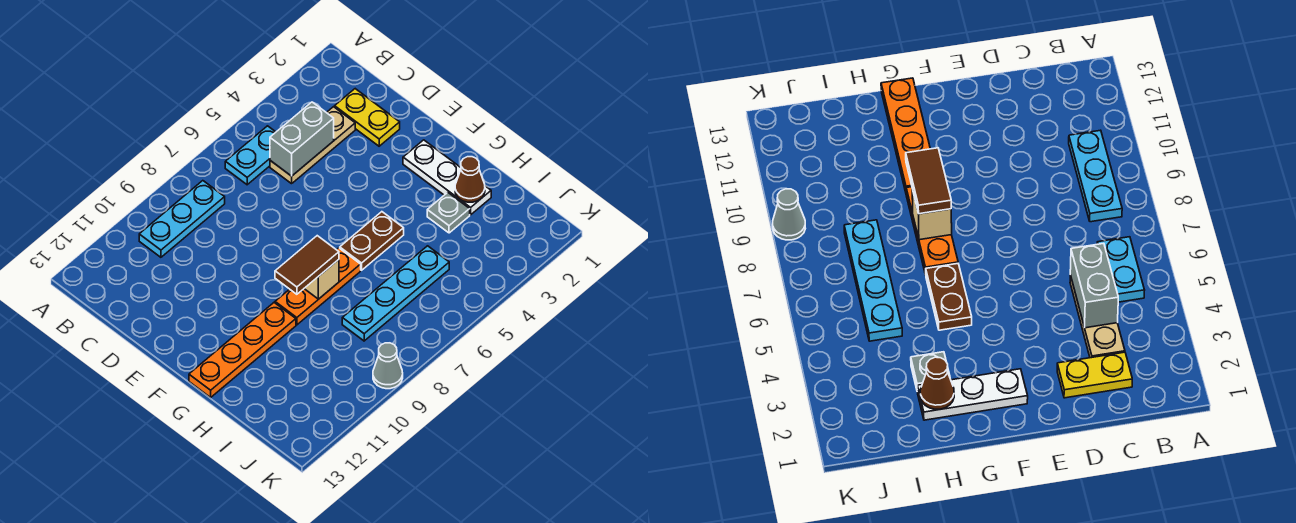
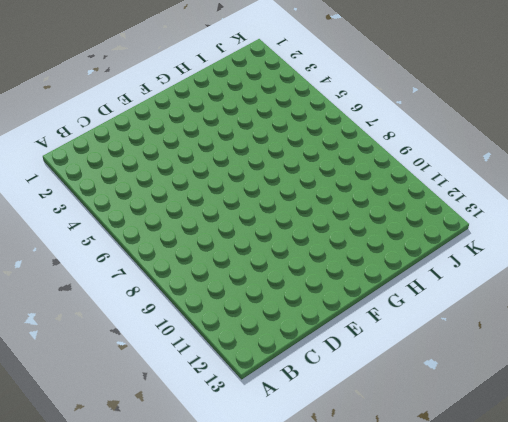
none -> cyan plate B5:B6 level 1
none -> cyan plate B8:B10 level 1
none -> yellow plate C2:D2 level 1

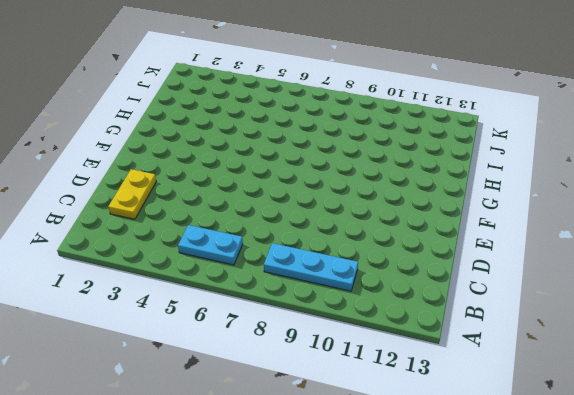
none -> tan plate C3:C5 level 1
none -> white plate F2:H2 level 1
none -> brown plate G5:G6 level 1

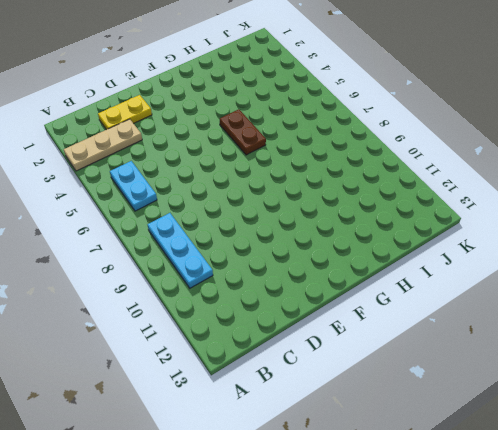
tan plate A3:C3 level 1 -> tan plate C3:C5 level 1
none -> white plate F2:H2 level 1
none -> orange plate G7:G9 level 1
none -> orange plate G10:G13 level 1

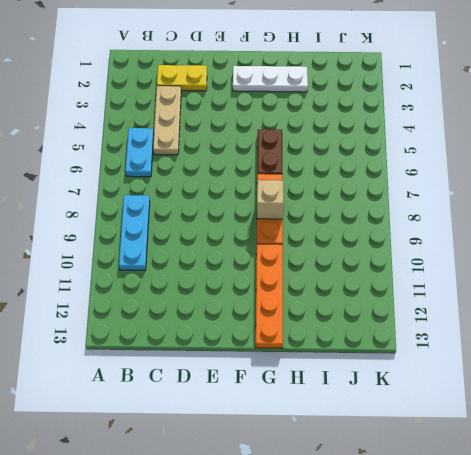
none -> grey plate H3 level 1
none -> cyan plate I5:I8 level 1
none -> grey cone K9 level 1

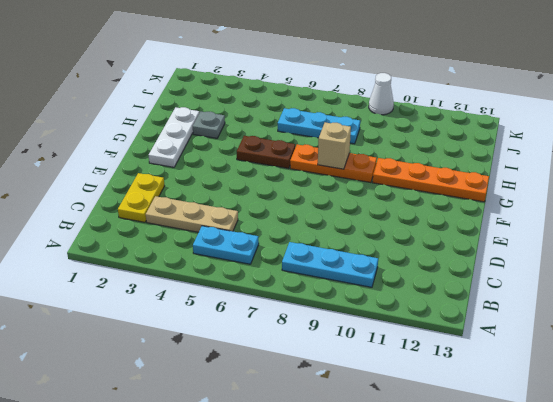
cyan plate I6:I8 level 1 -> cyan plate I5:I8 level 1
white cone K9 level 1 -> grey cone K9 level 1
none -> grey brick C4:C5 level 2
none -> brown cone H2 level 2
none -> brown tile G8:G9 level 3

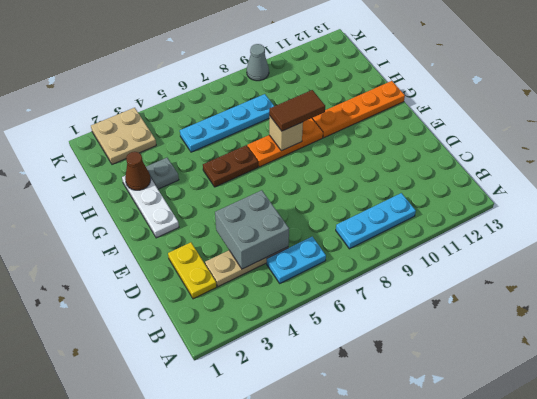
grey brick C4:D5 level 2 -> grey brick C4:C5 level 2
tan plate J2:K3 level 1 -> none

